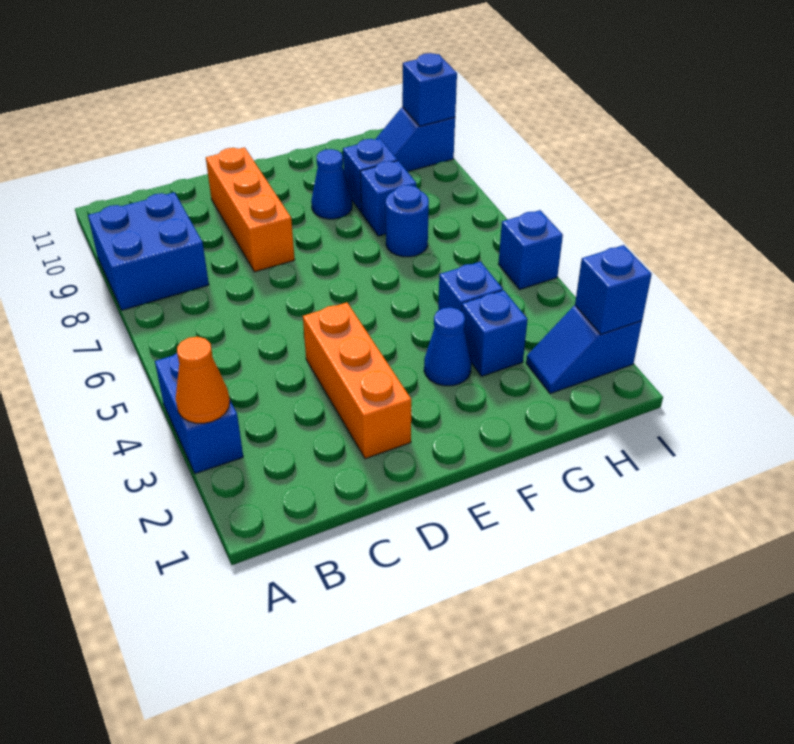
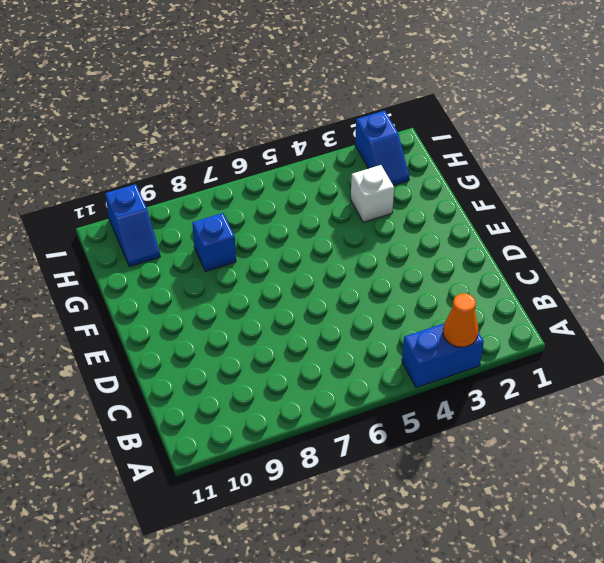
white brick G3 level 1 -> blue brick G3 level 1
none -> blue brick A8:B9 level 1
none -> orange brick D2:D4 level 1
none -> orange brick D8:D10 level 1

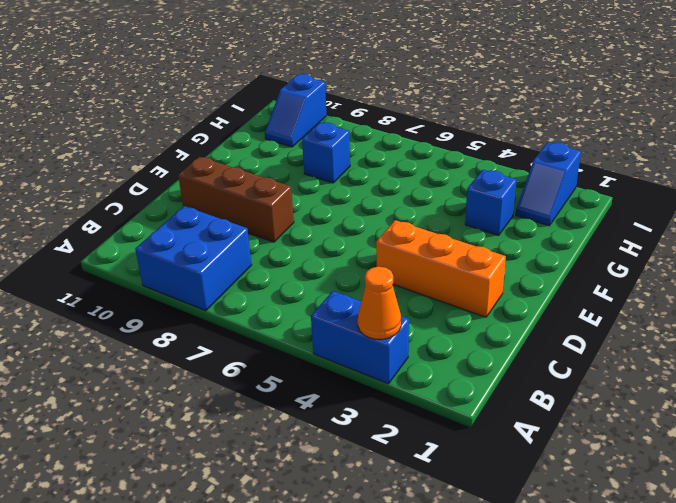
brown brick D8:D10 level 1 -> orange brick D8:D10 level 1
none -> blue cone F3 level 1
none -> blue cone F9 level 1
none -> blue brick G4 level 1

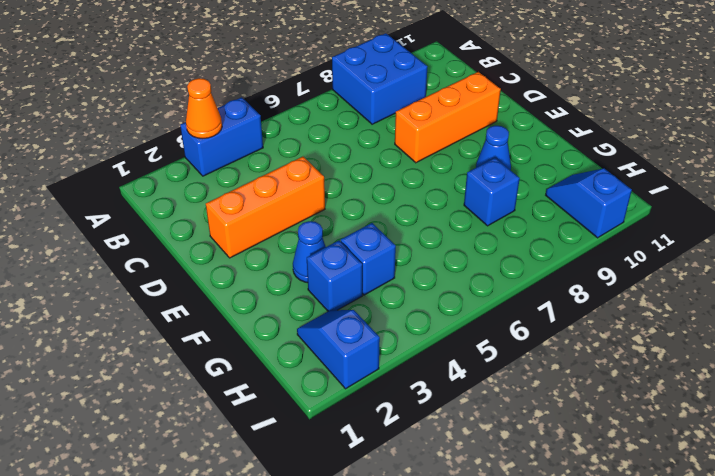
none -> blue round brick G7 level 1
none -> blue brick G9 level 1
none -> blue brick I5 level 1

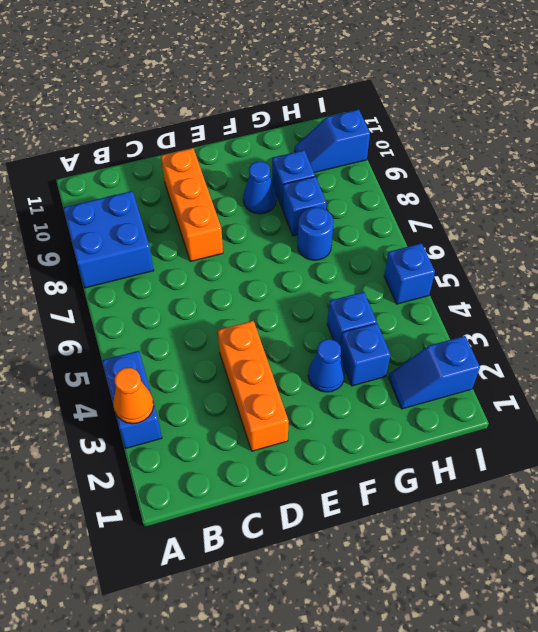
none -> blue brick I2 level 2
none -> blue brick I10 level 2

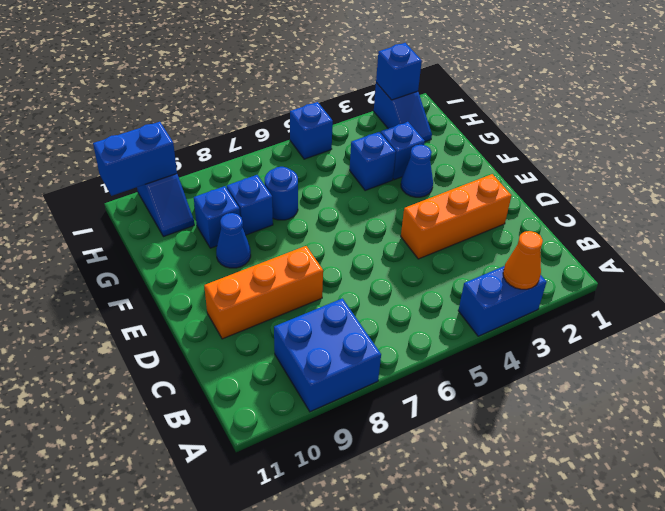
blue brick I10:I11 level 2 -> blue brick I10 level 2

